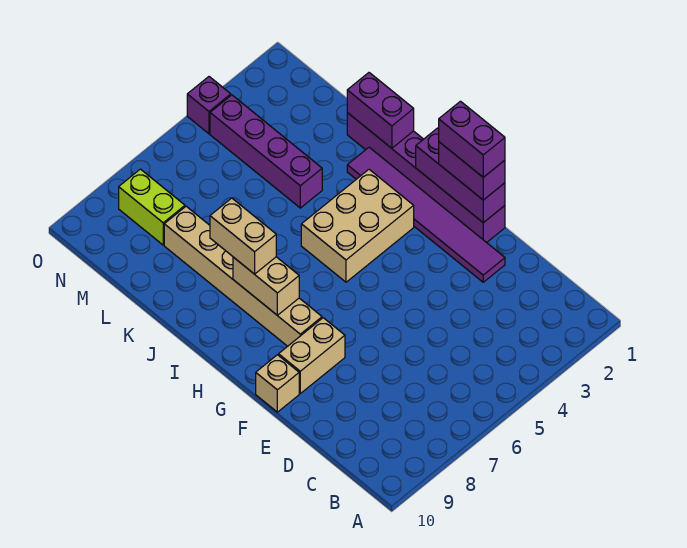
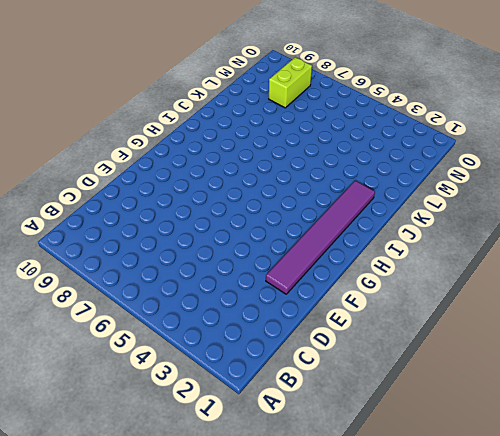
none -> purple brick F1:K1 level 1
none -> tan brick F8:F9 level 1
none -> tan brick F10 level 1

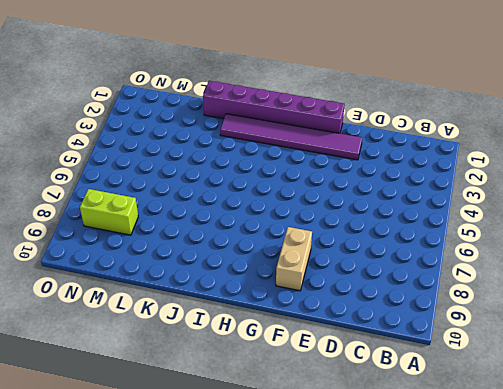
none -> tan brick F10 level 1
none -> tan brick G8:L8 level 1
none -> tan brick H3:I5 level 1

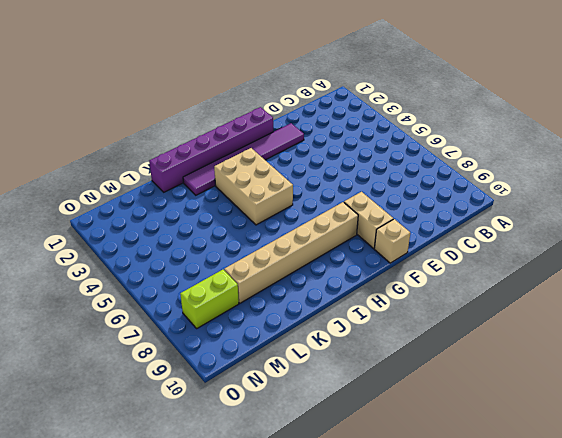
none -> purple brick K4:N4 level 1
none -> purple brick O4 level 1
none -> purple brick F1:H1 level 2

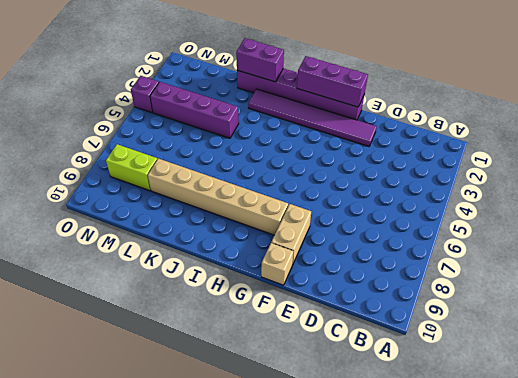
none -> tan brick H3:I5 level 1
none -> tan brick H8:I8 level 2
none -> purple brick F1:G1 level 3

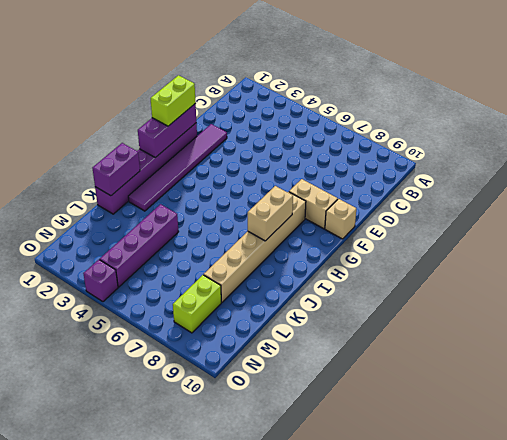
lime brick F1:G1 level 3 -> purple brick F1:G1 level 3
none -> tan brick H3:I5 level 1
none -> tan brick I8:J8 level 3
none -> purple brick F1:G1 level 4

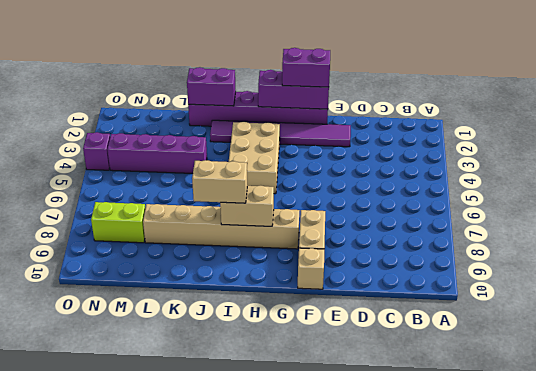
none -> purple brick F1:G1 level 4

